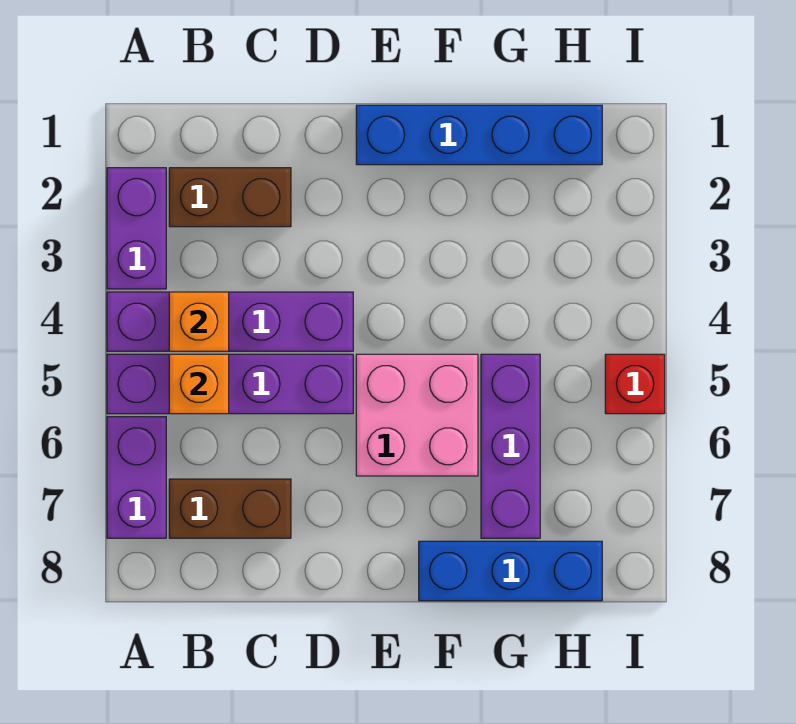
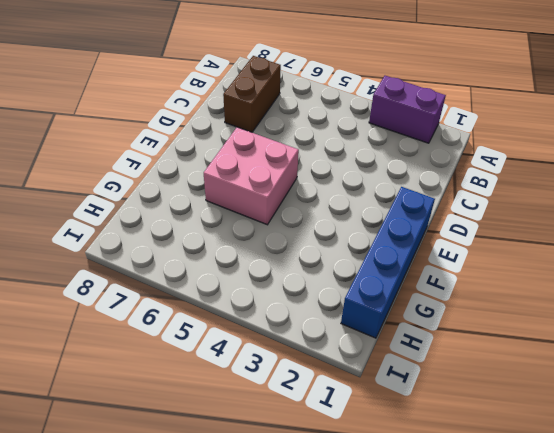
none -> purple brick A4:D4 level 1
none -> purple brick A5:D5 level 1
none -> purple brick A6:A7 level 1

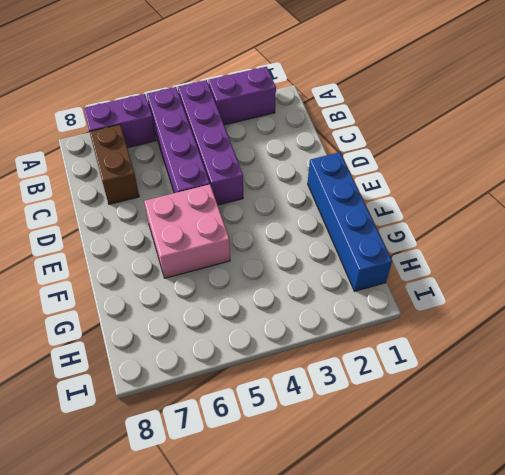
none -> brown brick B2:C2 level 1
none -> blue brick F8:H8 level 1
none -> purple brick G5:G7 level 1

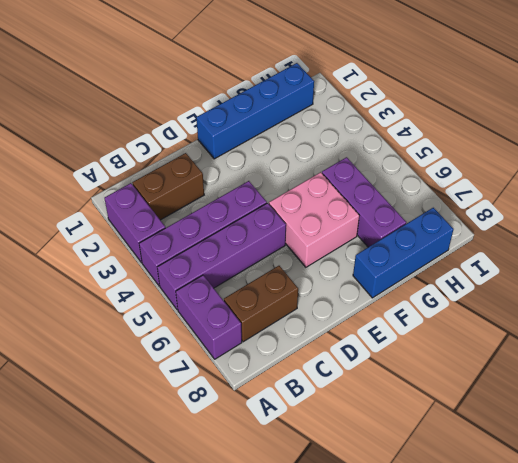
none -> red brick I5 level 1
none -> orange brick B4 level 2
none -> orange brick B5 level 2

